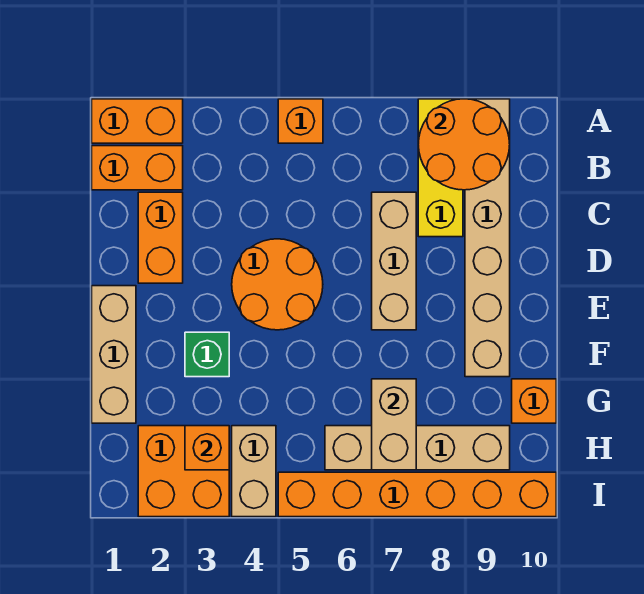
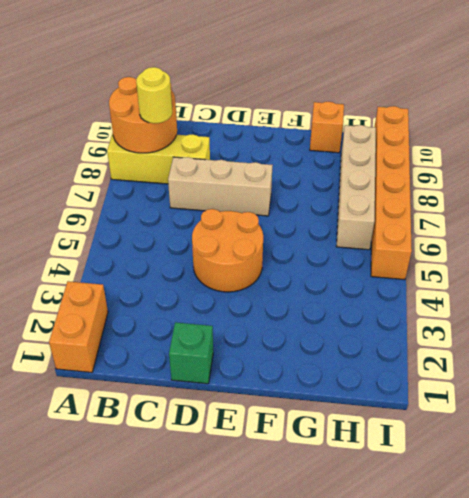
yellow round brick B8 level 3 -> none
green brick D1 level 1 -> green brick F3 level 1
none -> orange brick A5 level 1
none -> tan brick A9:F9 level 1
none -> orange brick B1:B2 level 1

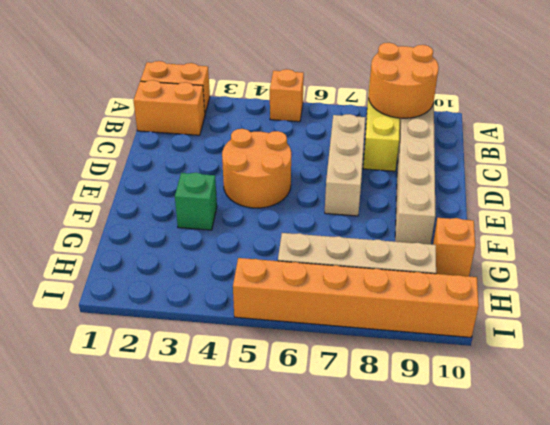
none -> orange brick C2:D2 level 1
none -> tan brick E1:G1 level 1
none -> orange brick H2:I3 level 1

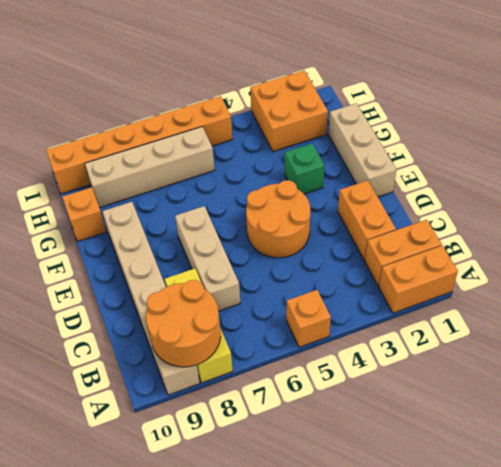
none -> tan brick H4:I4 level 1
none -> tan brick G7:H7 level 2
none -> orange brick H3 level 2

